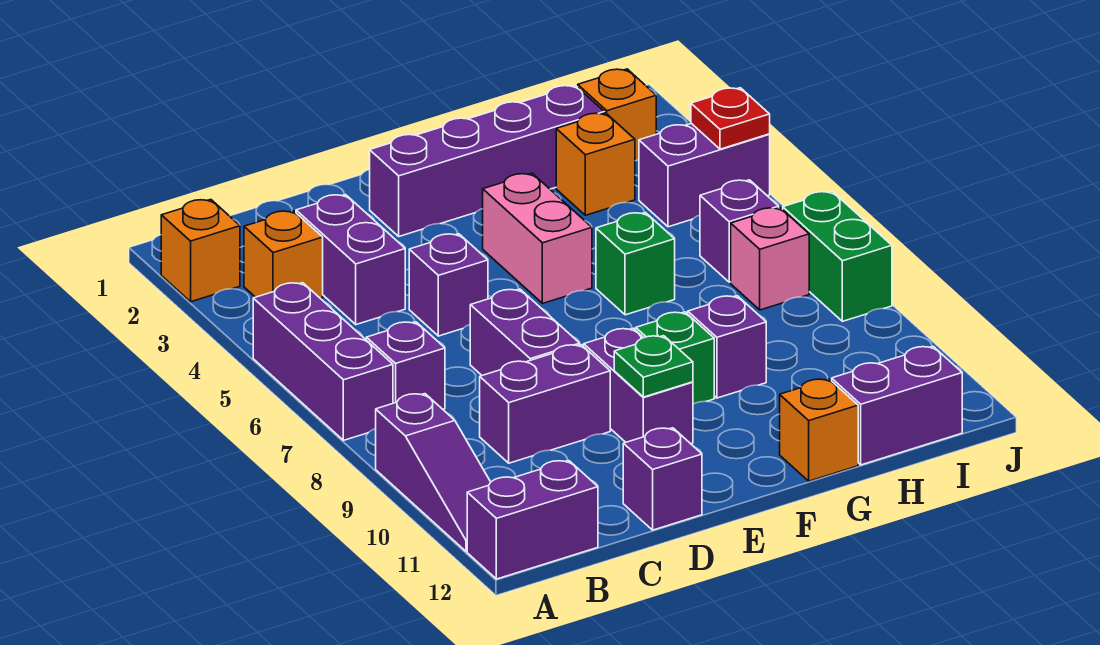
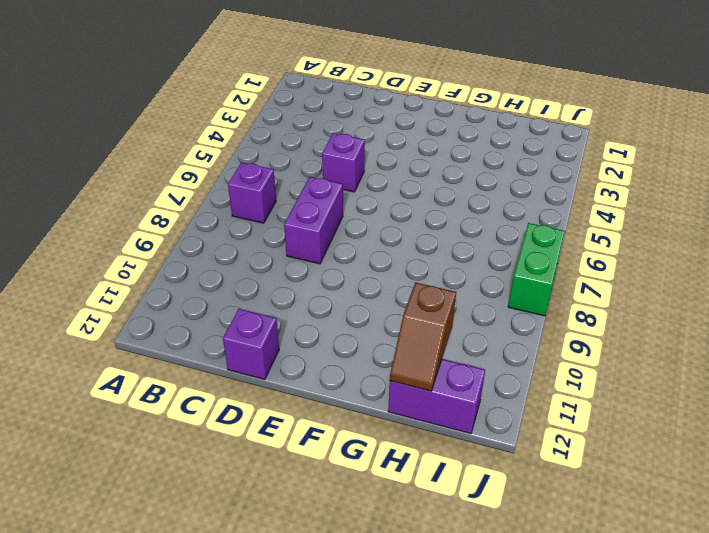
brown slope H11:H12 level 2 top 11 -> none
none -> orange brick A2 level 1
none -> purple brick A5:A7 level 1
none -> purple slope A9:A11 level 1 top 9

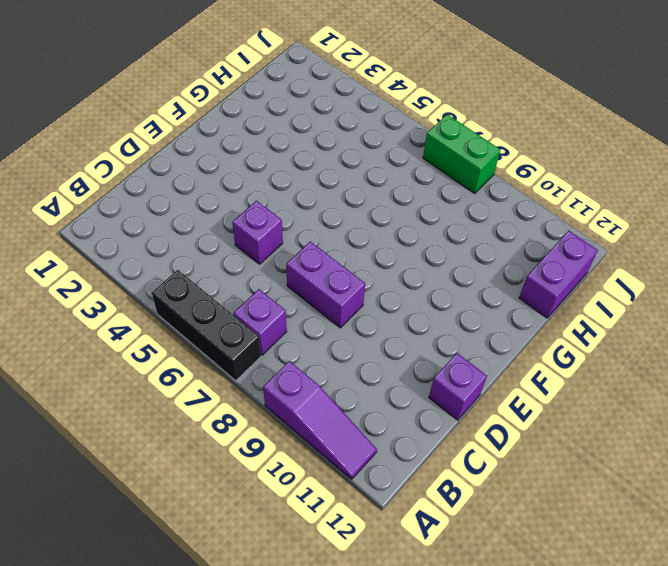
black brick A5:A7 level 1 -> purple brick A5:A7 level 1
none -> orange brick A2 level 1
none -> purple brick A12:B12 level 1
none -> orange brick B3 level 1

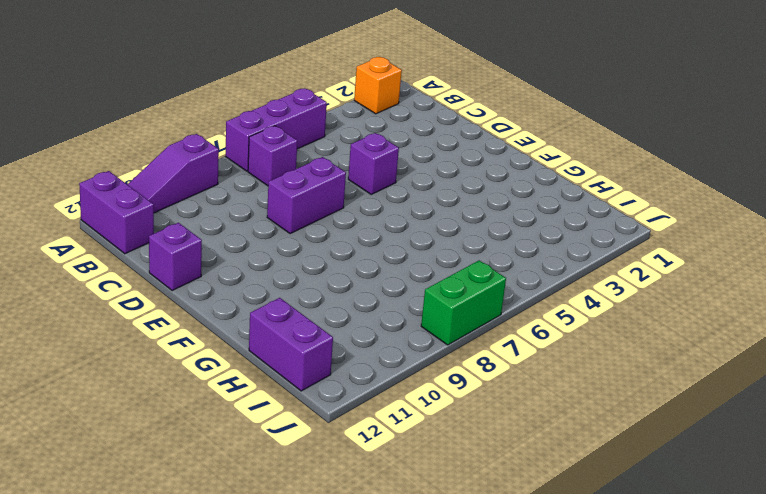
none -> orange brick B3 level 1
none -> purple brick C3:C4 level 1
none -> purple brick C9:D9 level 1

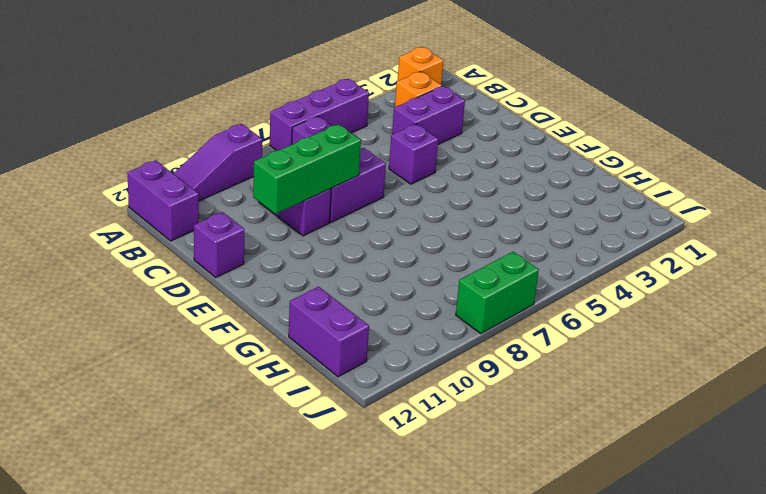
green brick D8:D10 level 2 -> none
none -> purple brick E2:H2 level 1
none -> purple brick E9:E10 level 1
none -> pink brick F4:F5 level 1

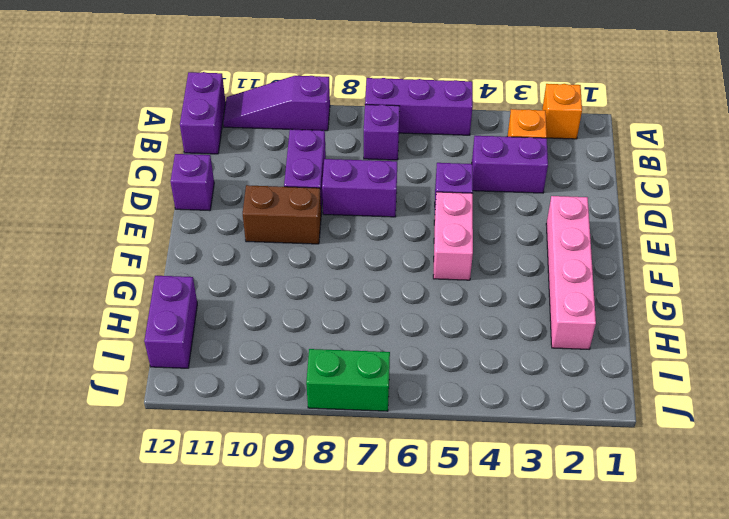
pink brick E2:H2 level 1 -> purple brick E2:H2 level 1
pink brick E5:F5 level 1 -> pink brick F4:F5 level 1
brown brick E9:E10 level 1 -> purple brick E9:E10 level 1
none -> green brick F9 level 1
none -> green brick G6 level 1
none -> purple brick G9 level 1

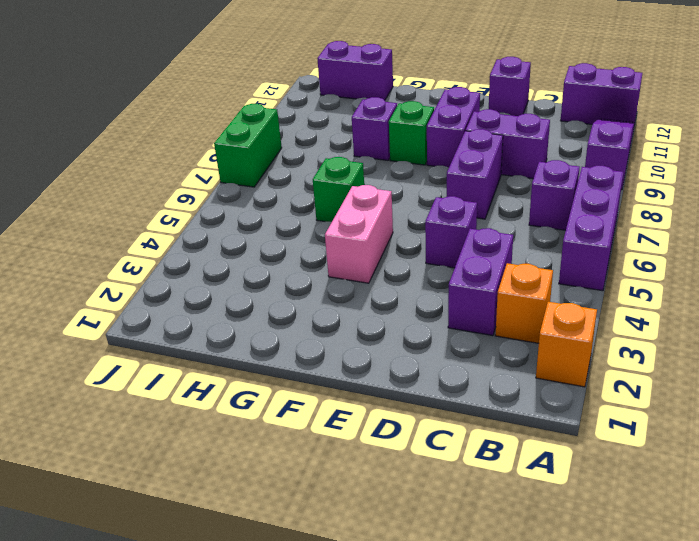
none -> purple brick E2:H2 level 1
none -> orange brick G12 level 1
none -> orange brick H3 level 1

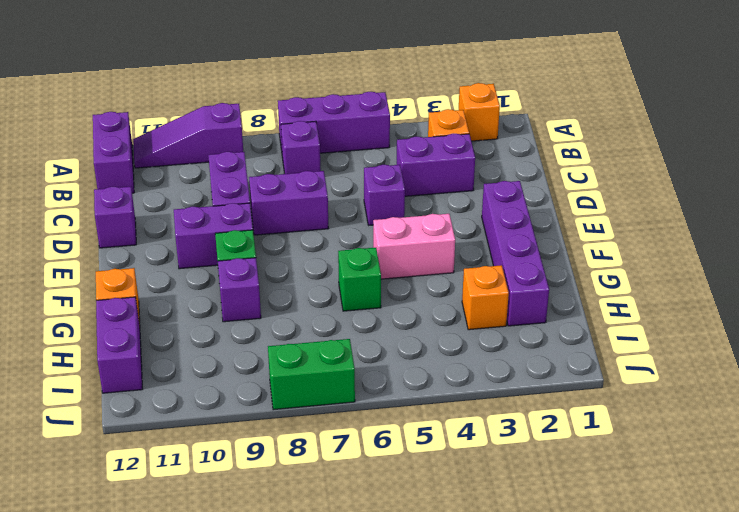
none -> orange brick I2 level 1
none -> purple brick I4:J4 level 1
none -> purple brick I6 level 1

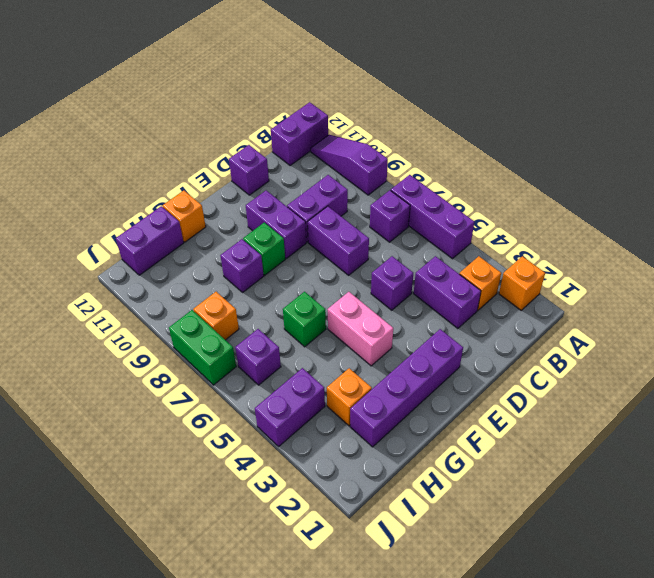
orange brick I8 level 1 -> orange brick I2 level 1
none -> pink brick I7 level 1
none -> green plate E10 level 2
none -> red plate J4 level 2

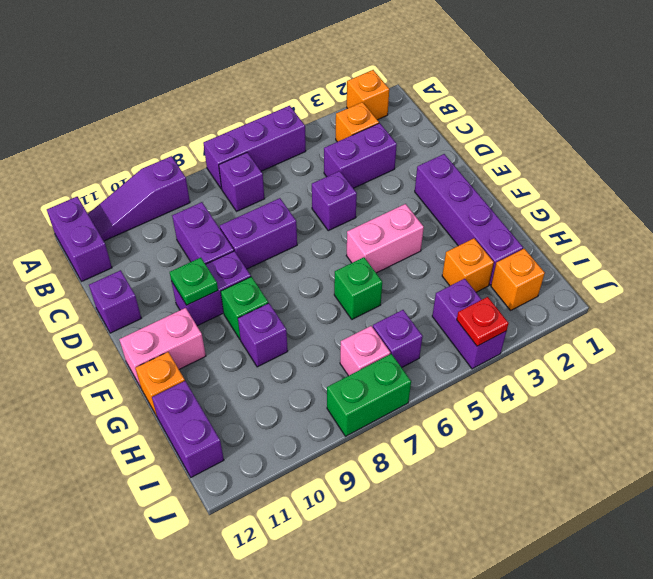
pink brick F11:F12 level 1 -> none

